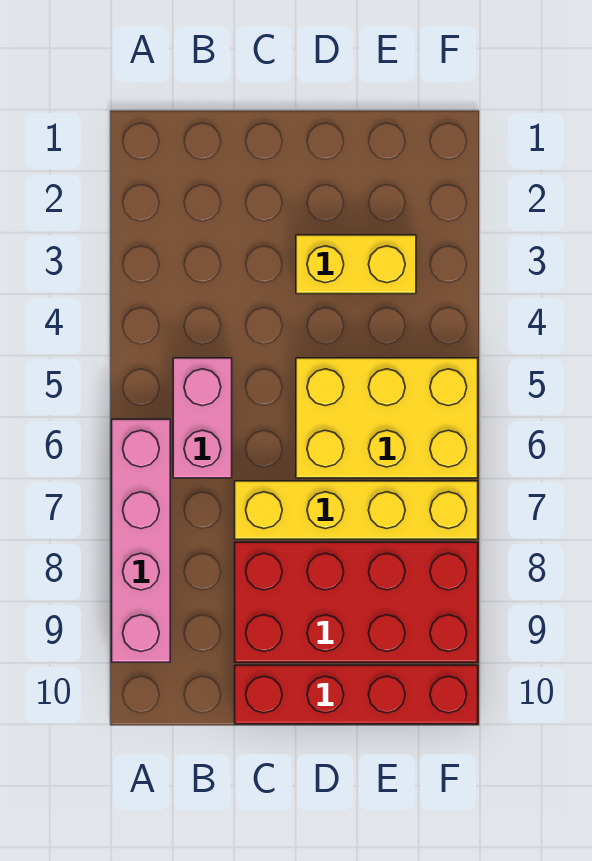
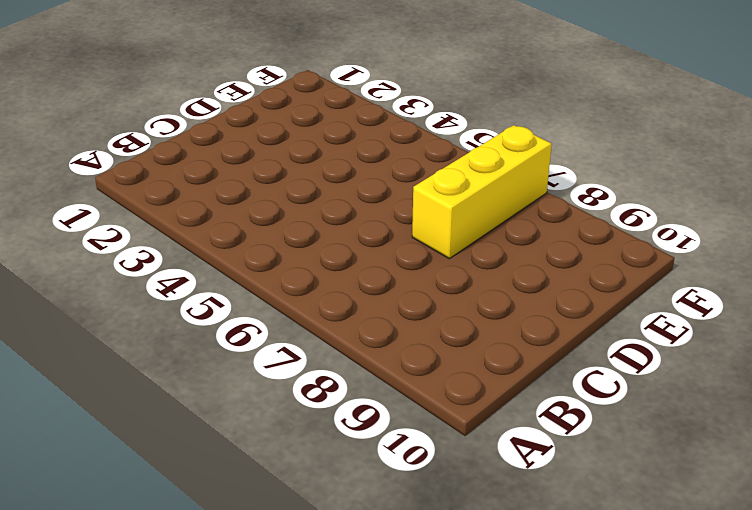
yellow brick D7:F7 level 1 -> yellow brick C7:F7 level 1
none -> pink brick A6:A9 level 1
none -> pink brick B5:B6 level 1

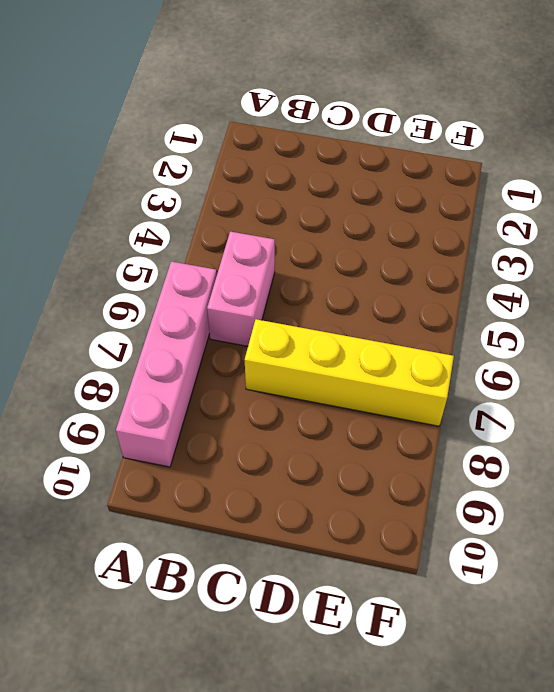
none -> red brick C8:F9 level 1
none -> red brick C10:F10 level 1

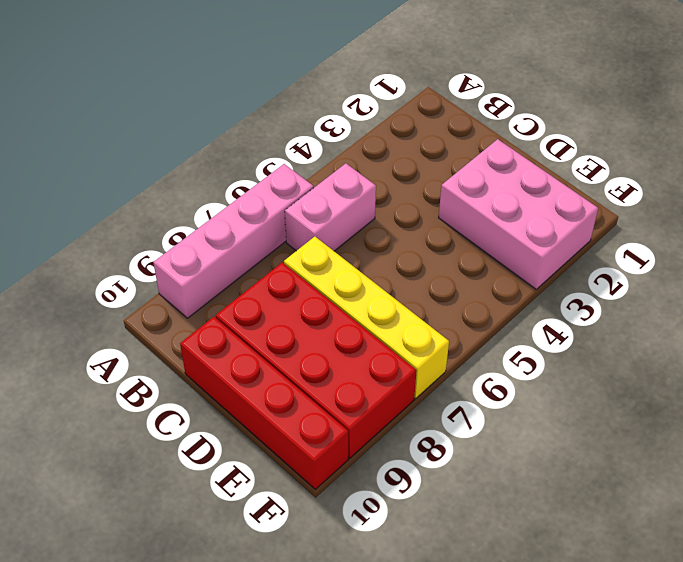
pink brick D2:F3 level 1 -> yellow brick D3:E3 level 1
none -> yellow brick D5:F6 level 1

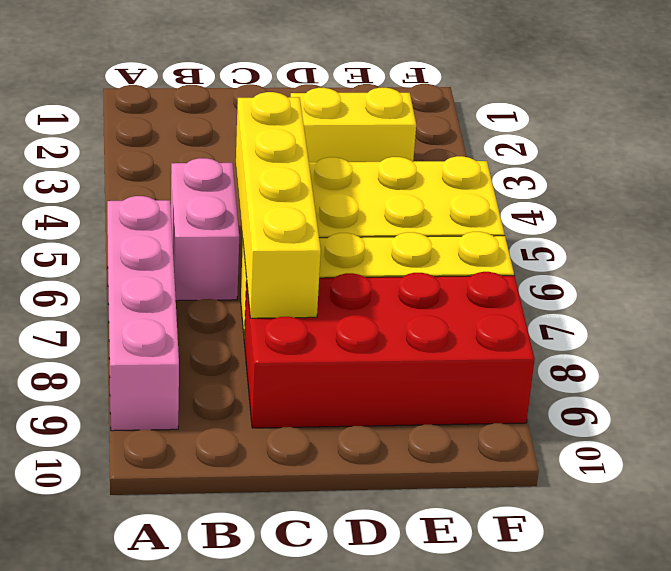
yellow brick C5:C8 level 2 -> none
none -> red brick C10:F10 level 1

